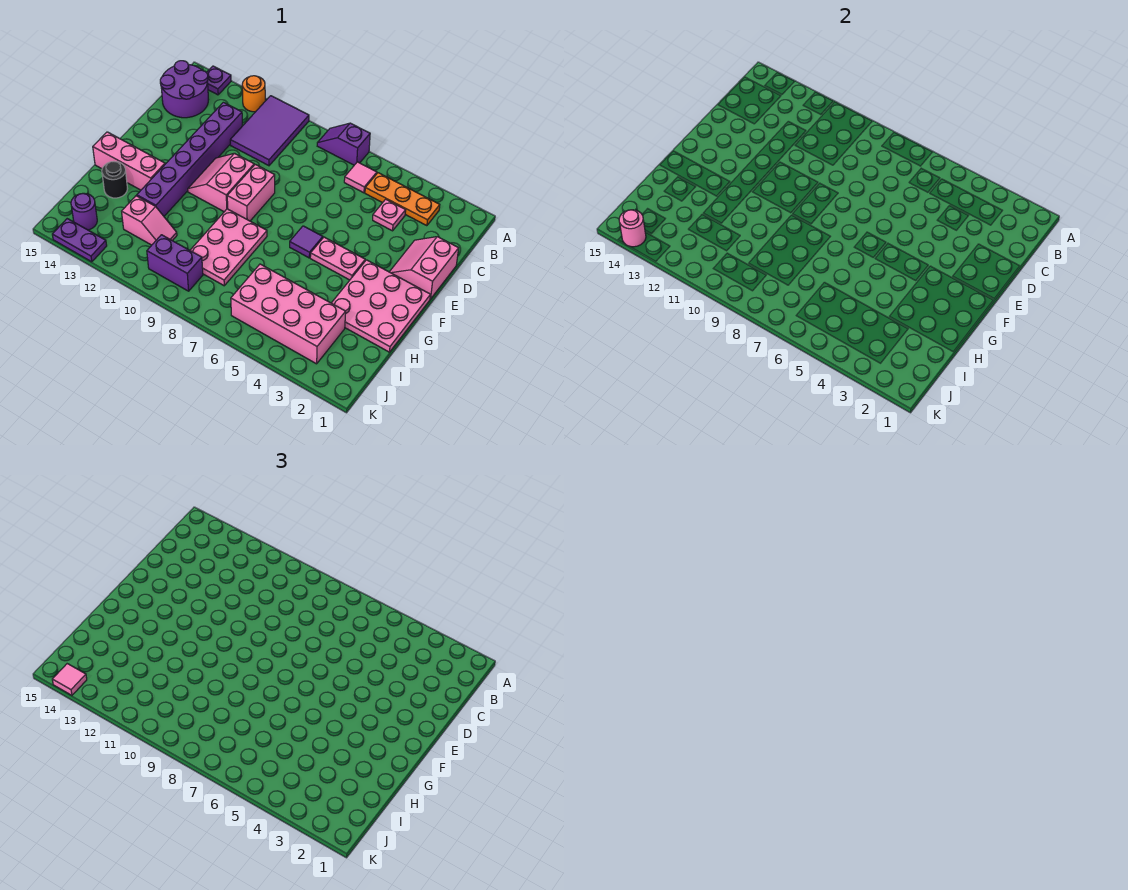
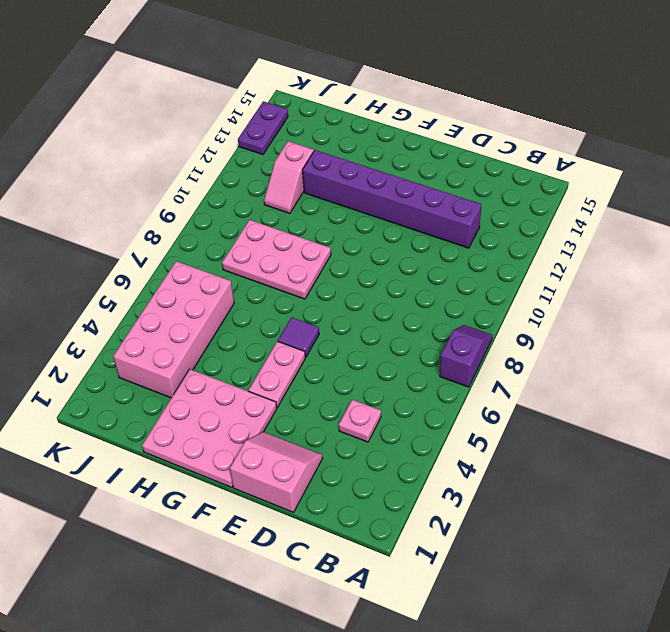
none -> purple tile A10:C11 level 1
none -> orange round brick A12 level 1
none -> purple plate A14 level 1

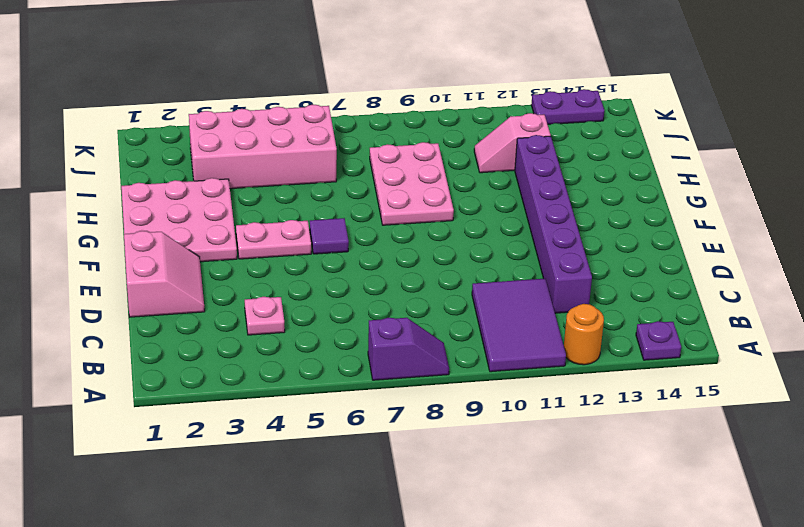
none -> orange plate B3:B5 level 1
none -> pink tile B6 level 1
none -> purple round brick B14:C15 level 1

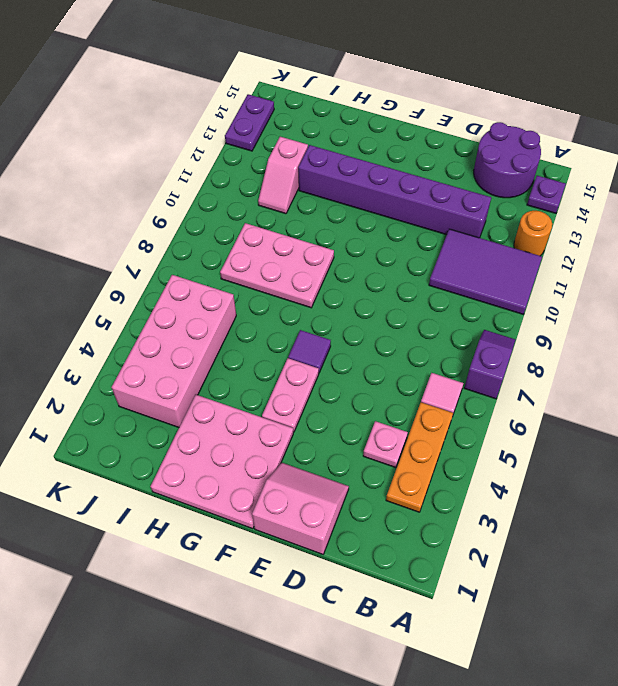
none -> pink brick E9:F9 level 1
none -> pink slope E10:F11 level 1 top 10
none -> pink brick G13:G15 level 1

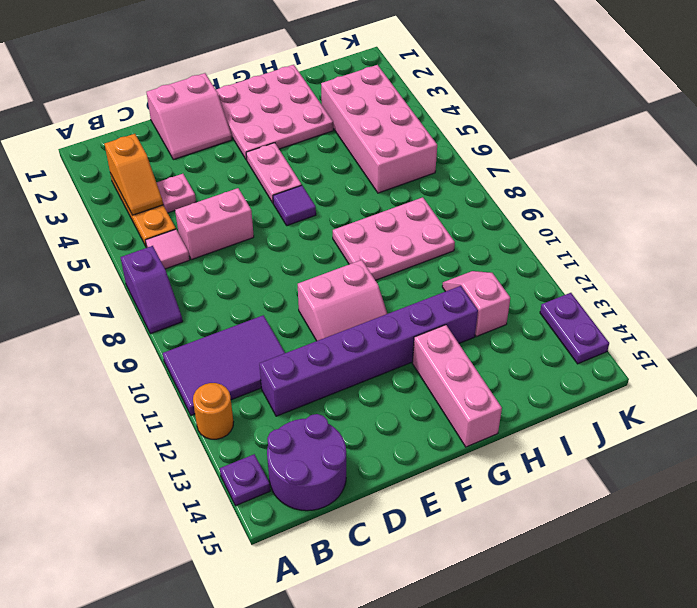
orange slope B3:B4 level 2 top 3 -> none
pink brick C6:D6 level 1 -> pink brick E9:F9 level 1
none -> black round brick H14 level 1
none -> purple brick J9:J10 level 1
none -> purple round brick J14 level 1

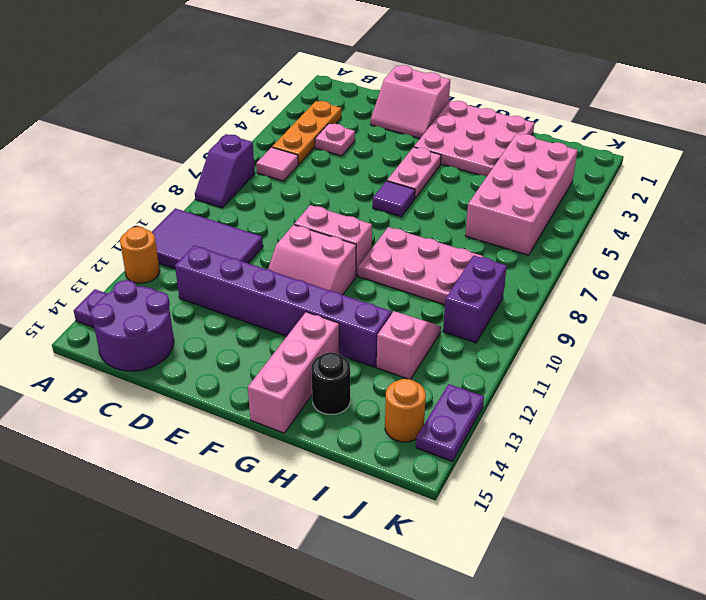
orange round brick J14 level 1 -> purple round brick J14 level 1
none -> pink round brick K14 level 2
none -> pink tile K14 level 3

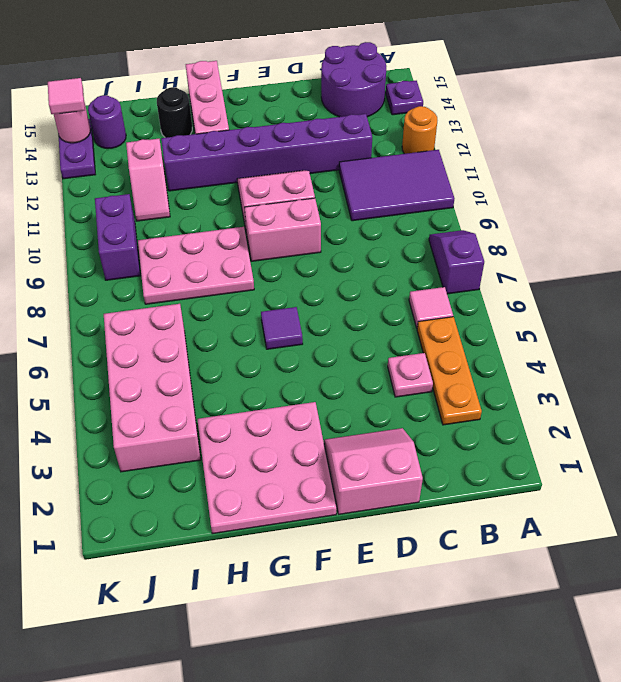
none -> pink plate F4:F5 level 1

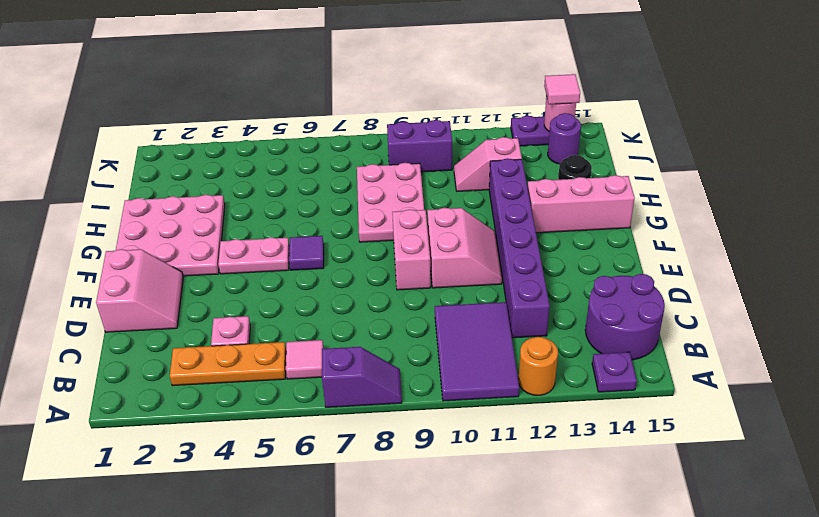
none -> pink brick I3:J6 level 1

